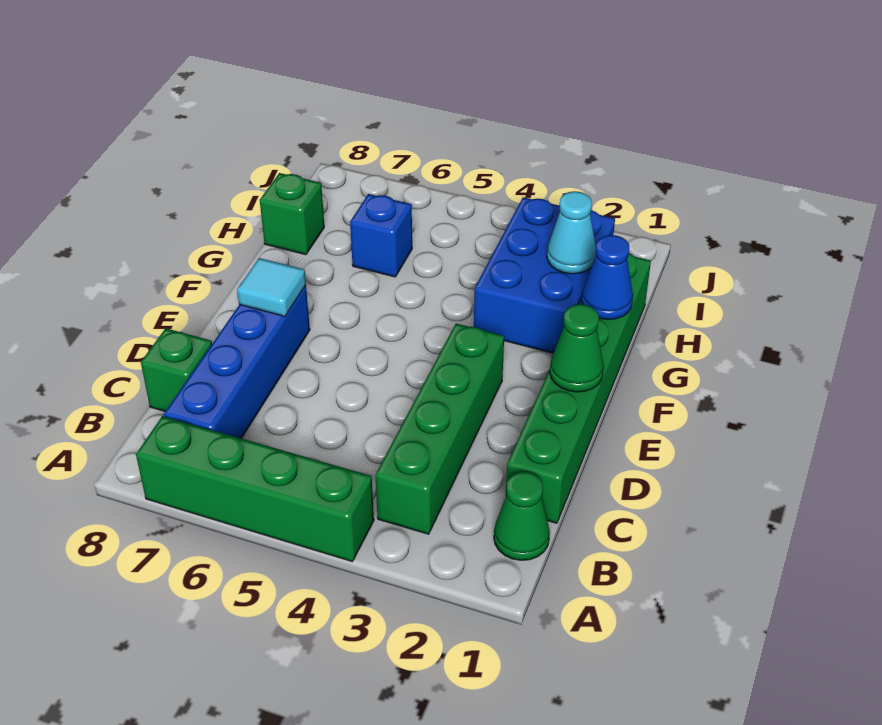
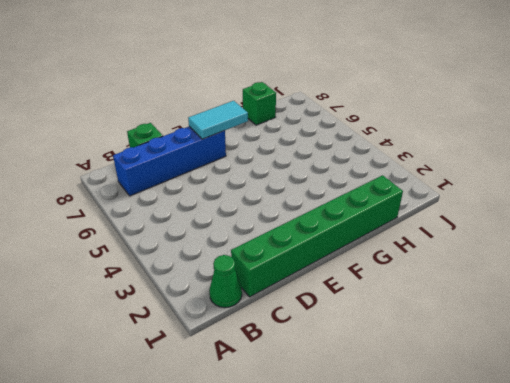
cyan tile E7:F7 level 2 -> cyan tile E7 level 2
none -> green brick A4:A7 level 1
none -> green brick B3:E3 level 1
none -> blue brick G2:I3 level 1

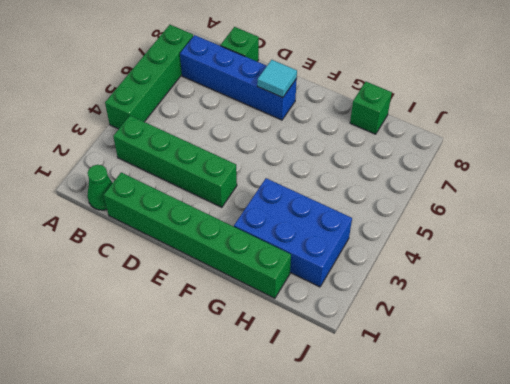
none -> blue brick H6 level 1
none -> green cone E1 level 2
none -> blue cone G1 level 2

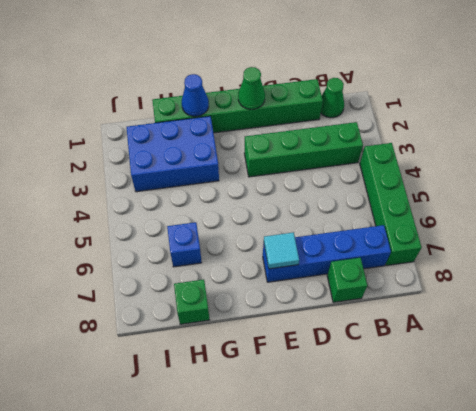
none -> cyan cone H2 level 2

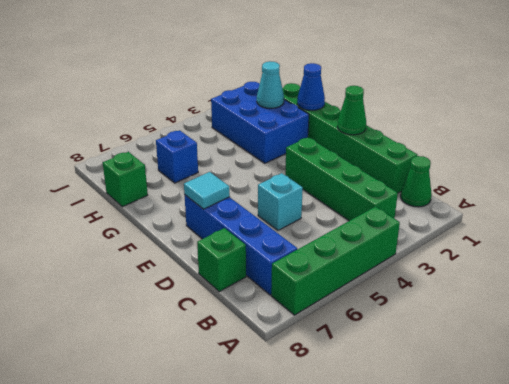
cyan brick D5 level 1 -> none

